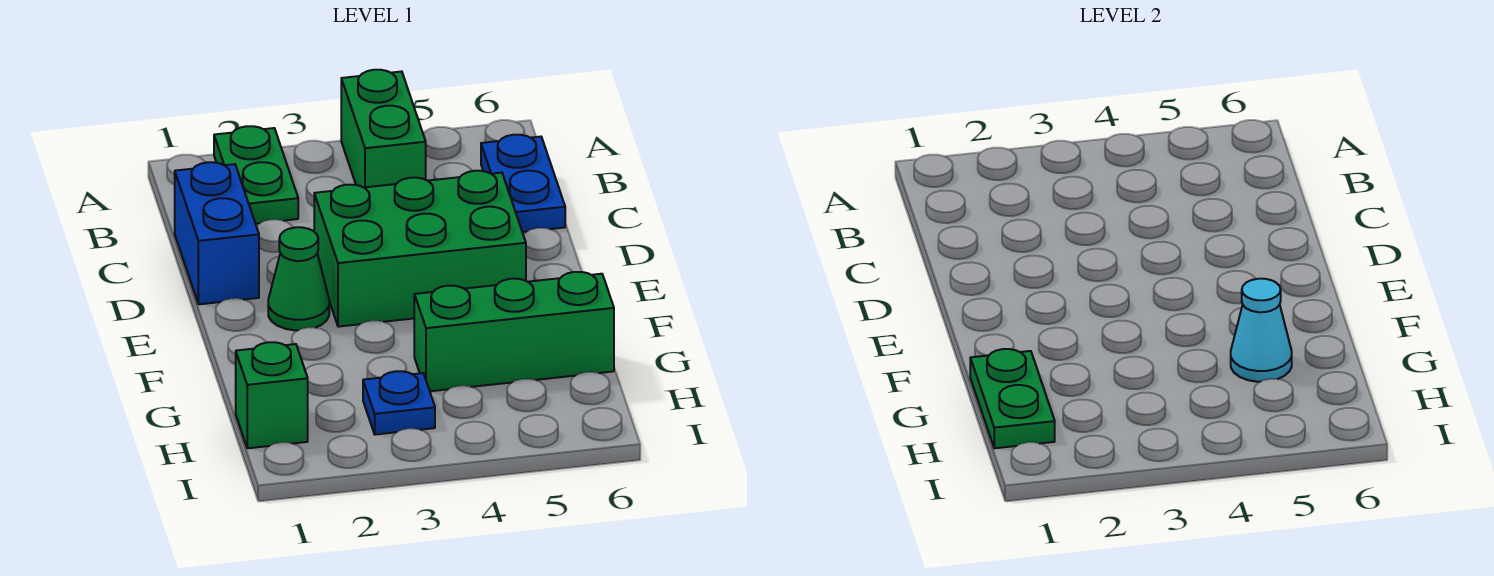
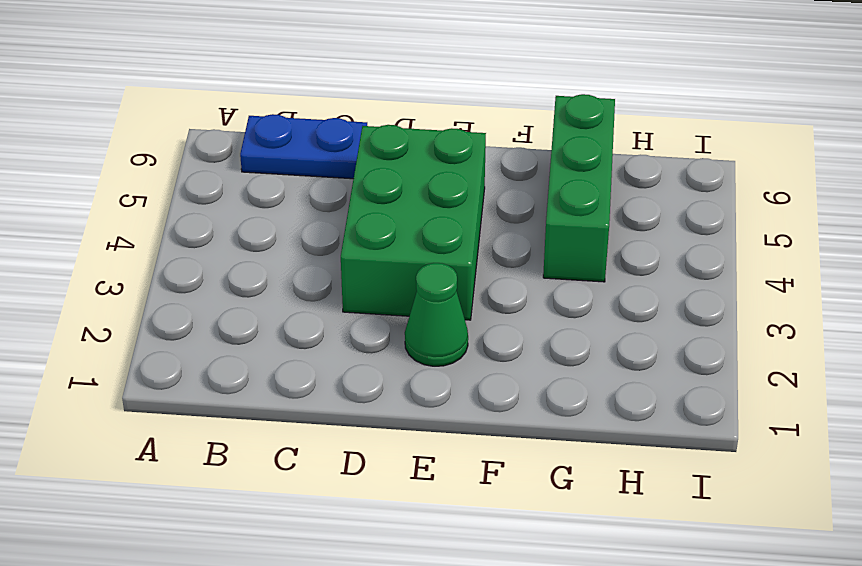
none -> green plate A2:B2 level 1
none -> green brick A4:B4 level 1

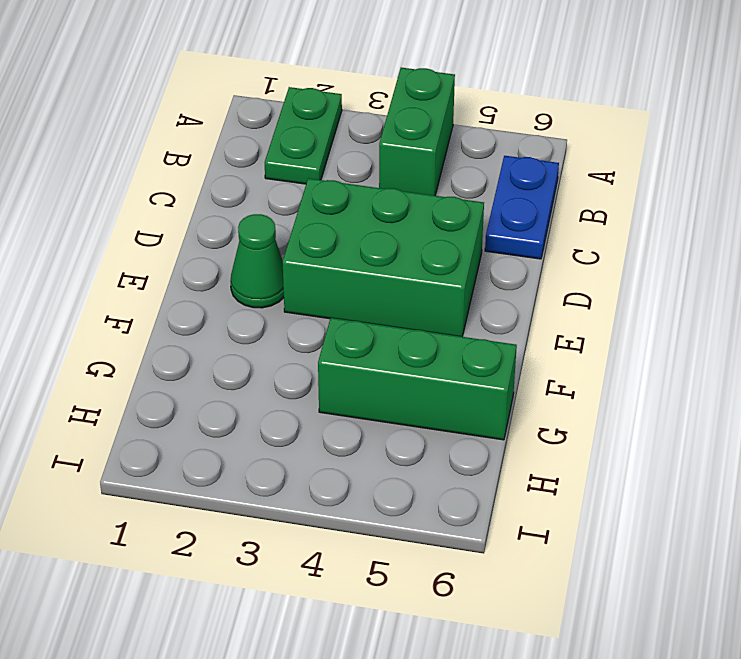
none -> blue brick C1:D1 level 1
none -> green brick H1 level 1

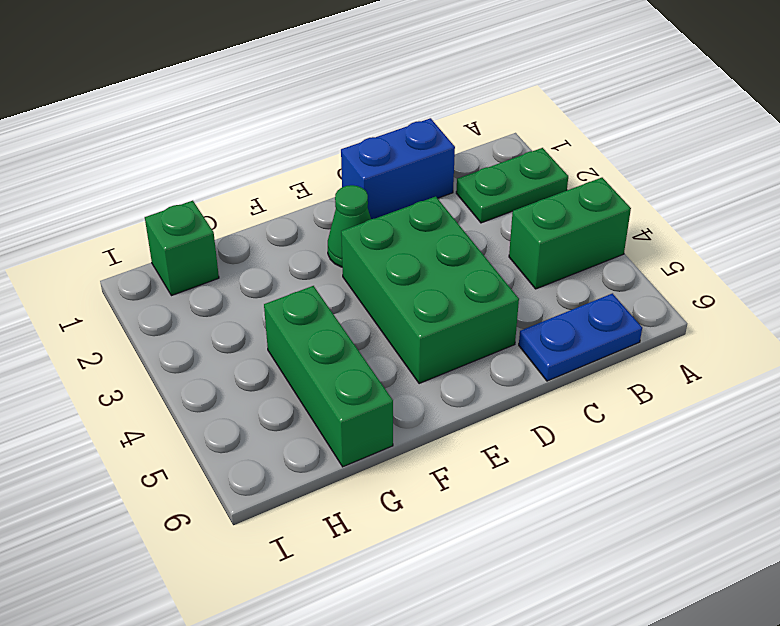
none -> blue plate H3 level 1
none -> green plate G1:H1 level 2

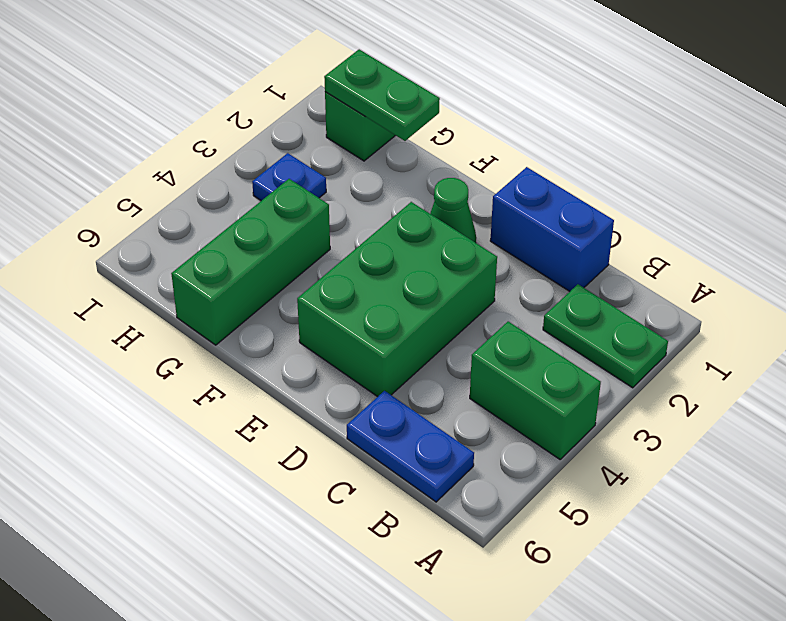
none -> cyan cone G5 level 2

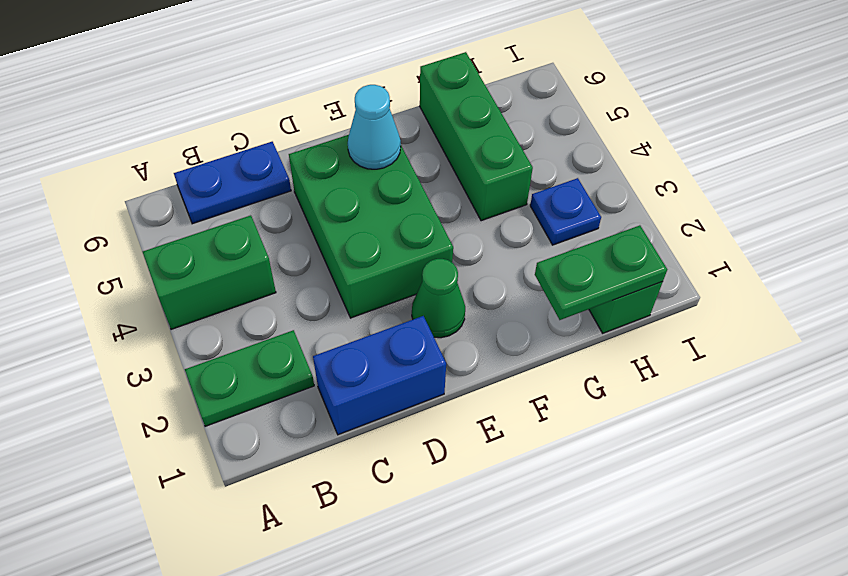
cyan cone E5 level 2 -> cyan cone G5 level 2

